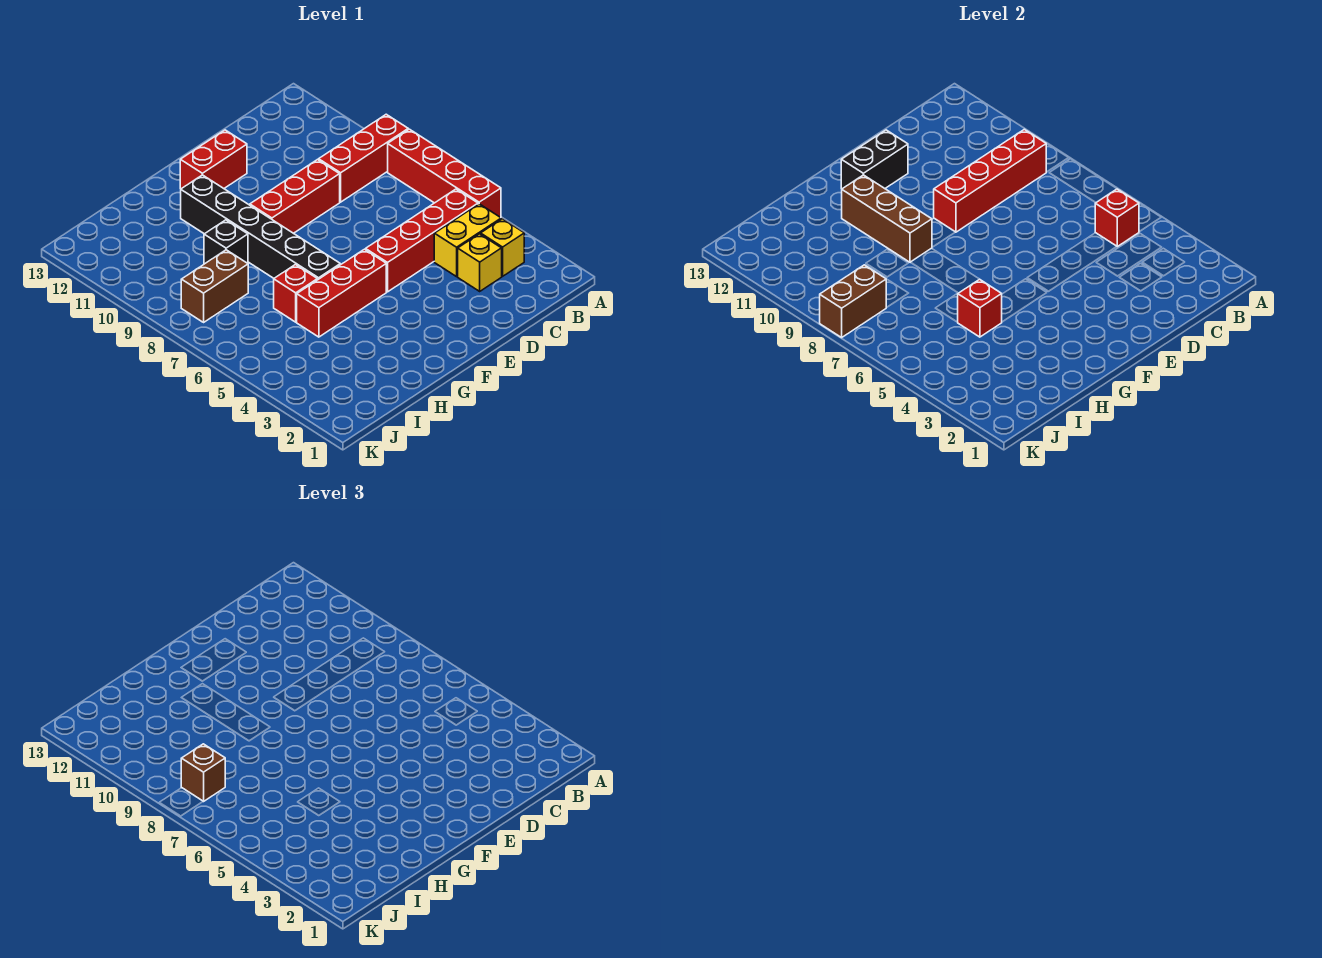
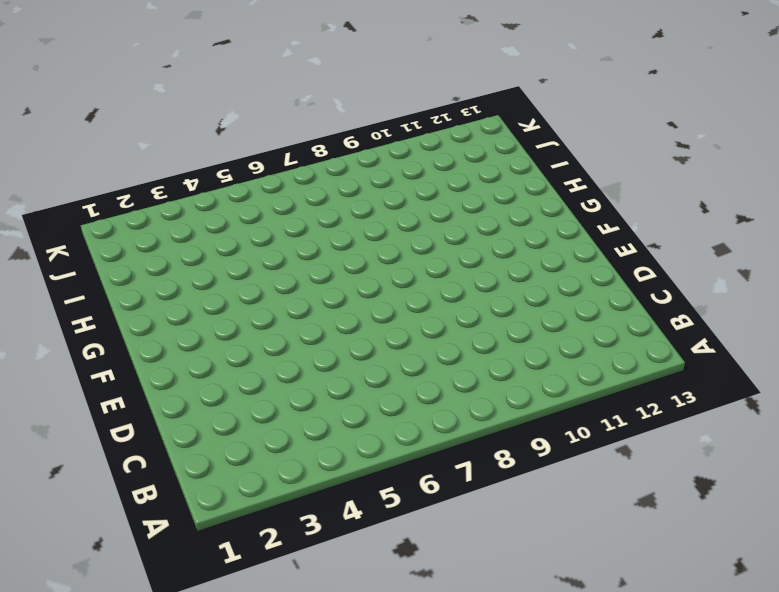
none -> red brick A5:A8 level 1
none -> red brick A9:C9 level 1
none -> yellow brick B3 level 1

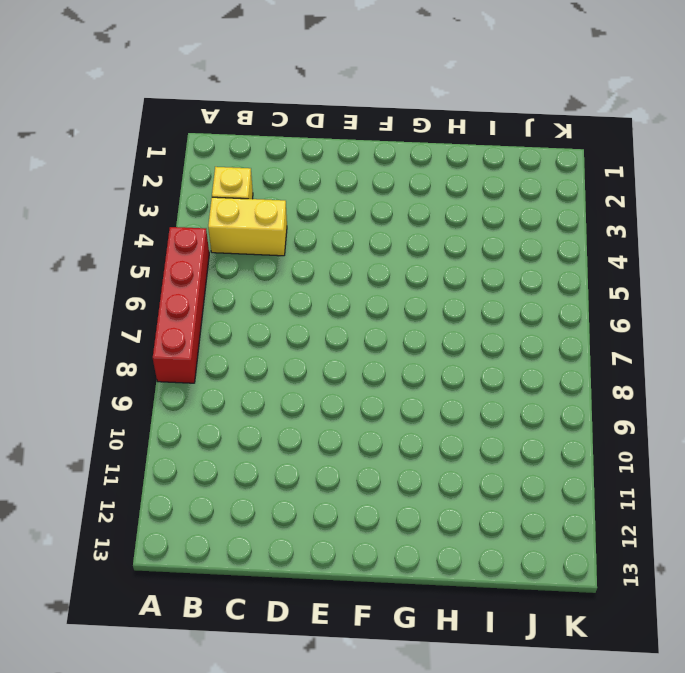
none -> red brick A9:C9 level 1
none -> red brick B5:E5 level 1
none -> yellow brick C3 level 1

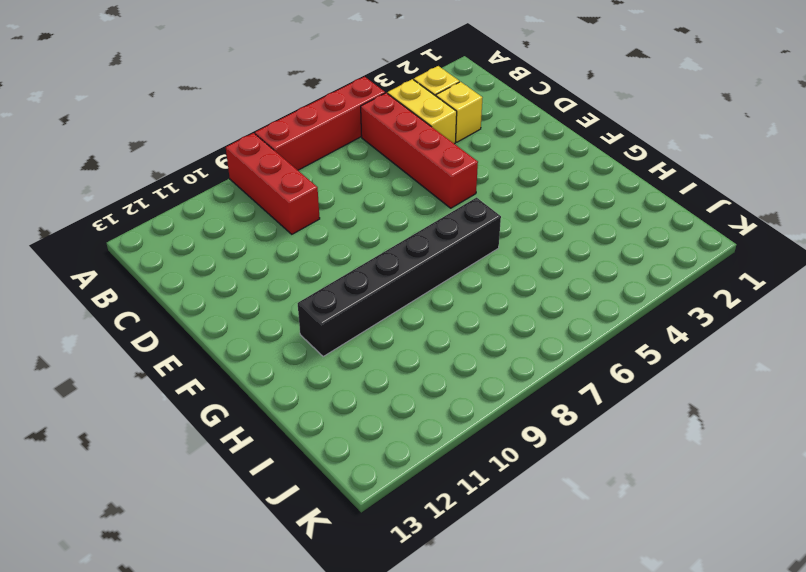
none -> red brick D9:F9 level 1
none -> red brick E12:F12 level 1
none -> red brick F5:H5 level 1

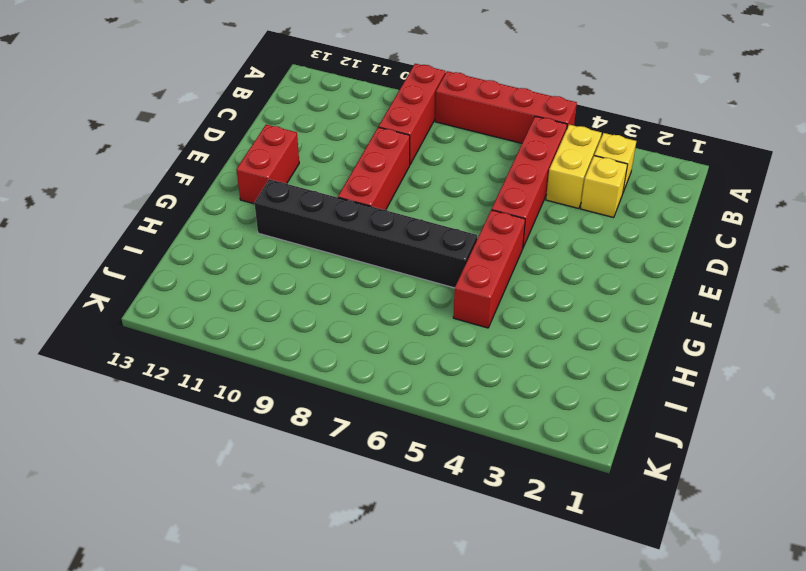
none -> red brick H6 level 1
none -> black brick H9 level 1
none -> brown brick I8:J8 level 1

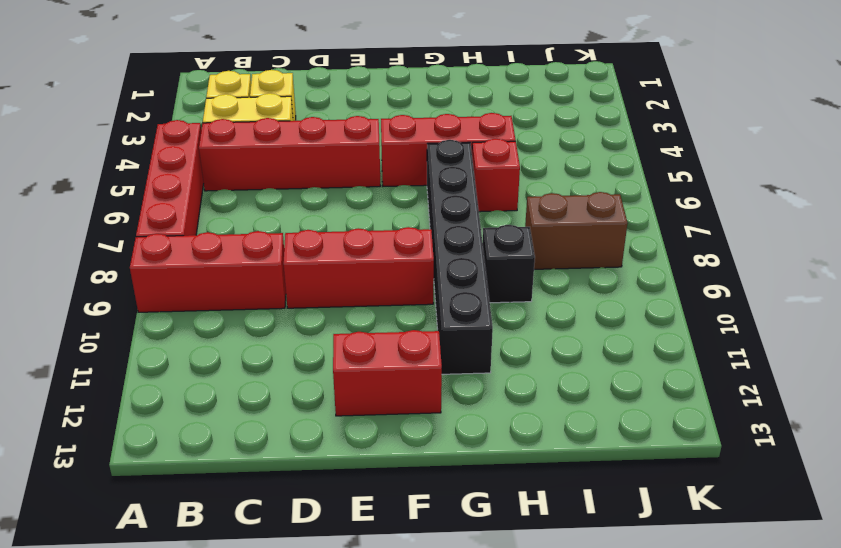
none -> red brick B5 level 2
none -> red brick B9:E9 level 2
none -> black brick E12:F12 level 2

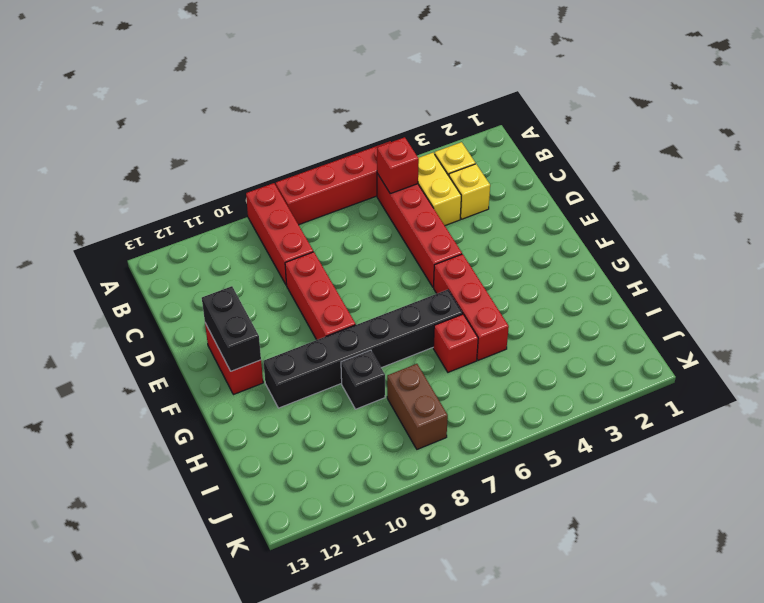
none -> red brick B9:E9 level 2
none -> brown brick G9:G11 level 2
none -> red brick H5 level 2

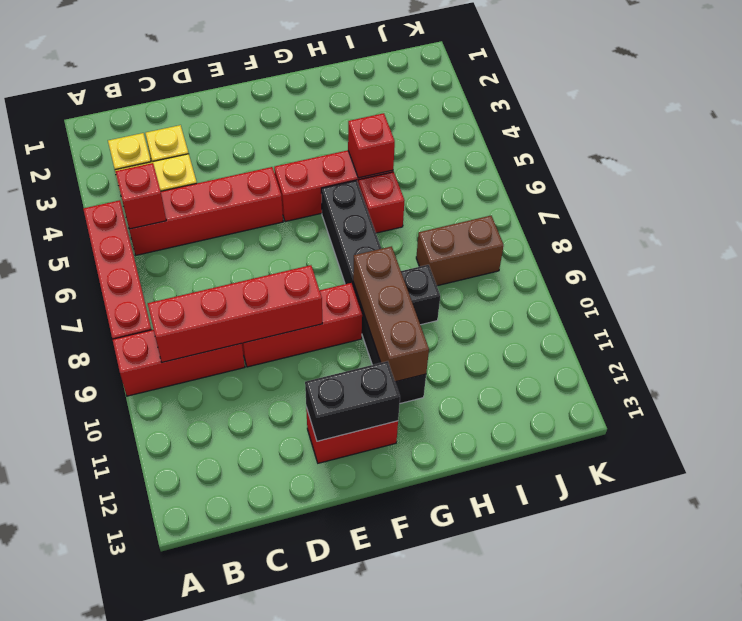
none -> brown brick J8:K8 level 2
none -> brown brick J8 level 3

